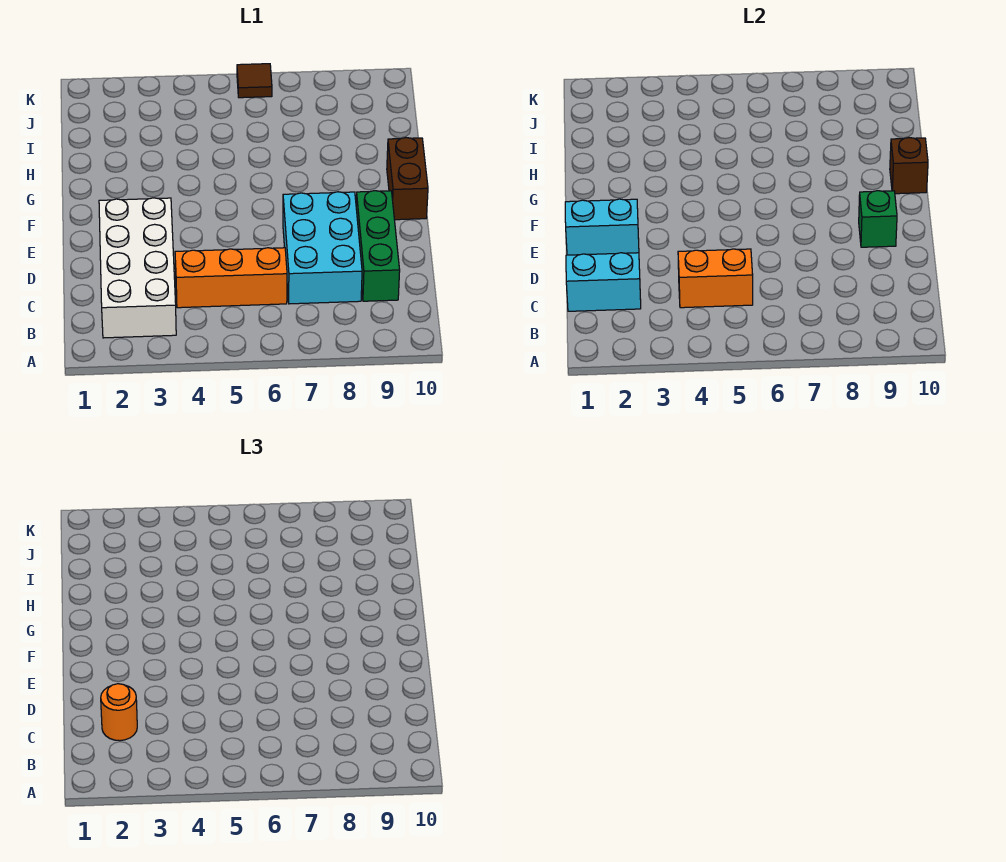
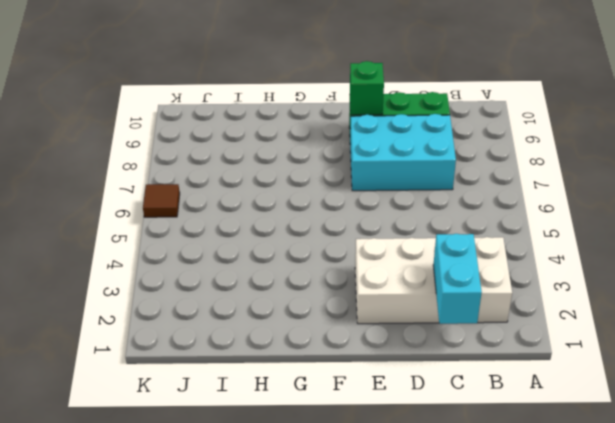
none -> orange brick C4:C6 level 1
none -> brown brick F10:G10 level 1
none -> orange brick C4:C5 level 2

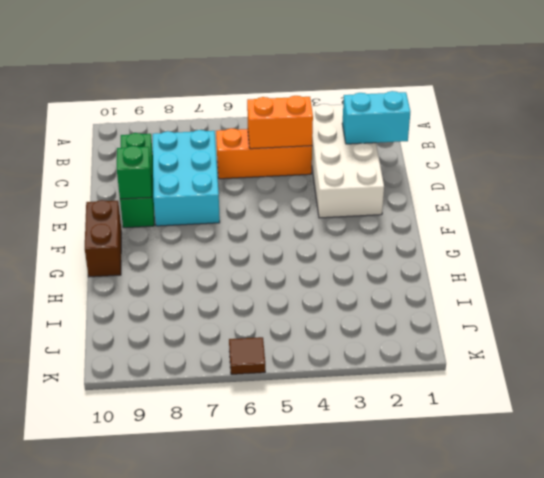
none -> cyan brick E1:E2 level 2
none -> brown brick G10 level 2
none -> orange round brick C2 level 3

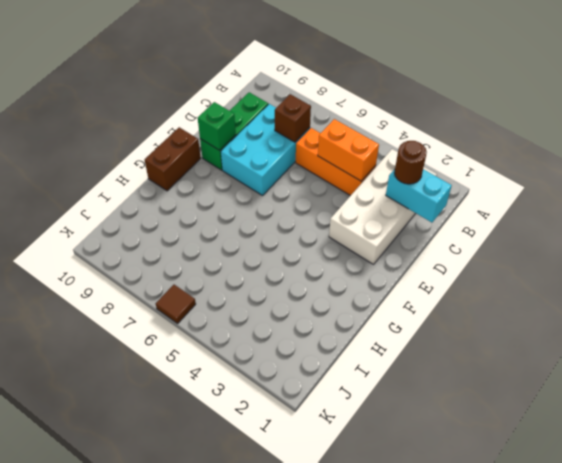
brown round brick C2 level 3 -> orange round brick C2 level 3
brown brick C7 level 2 -> brown brick G10 level 2
none -> cyan brick E1:E2 level 2

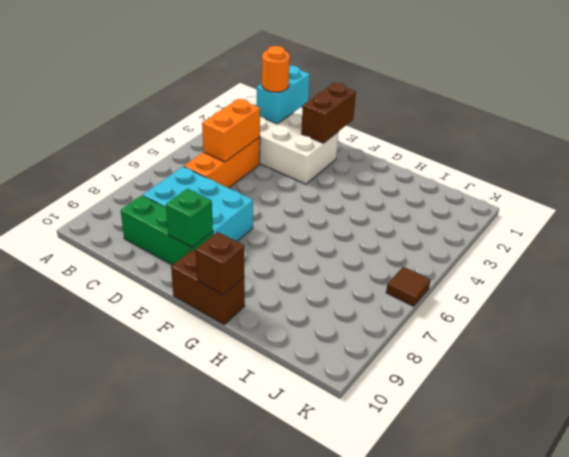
brown brick E1:E2 level 2 -> cyan brick E1:E2 level 2

